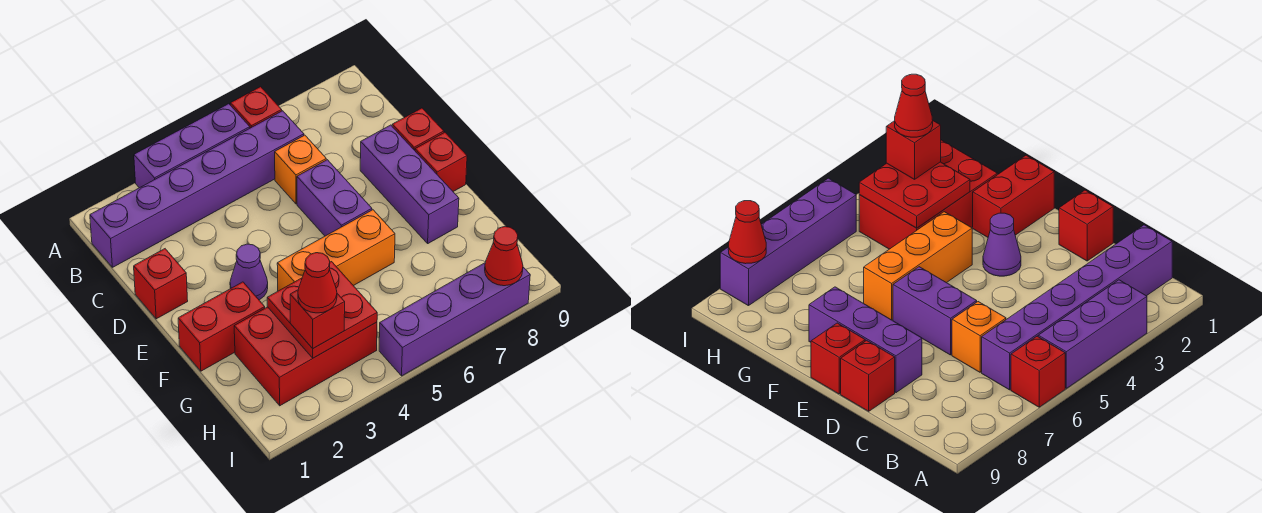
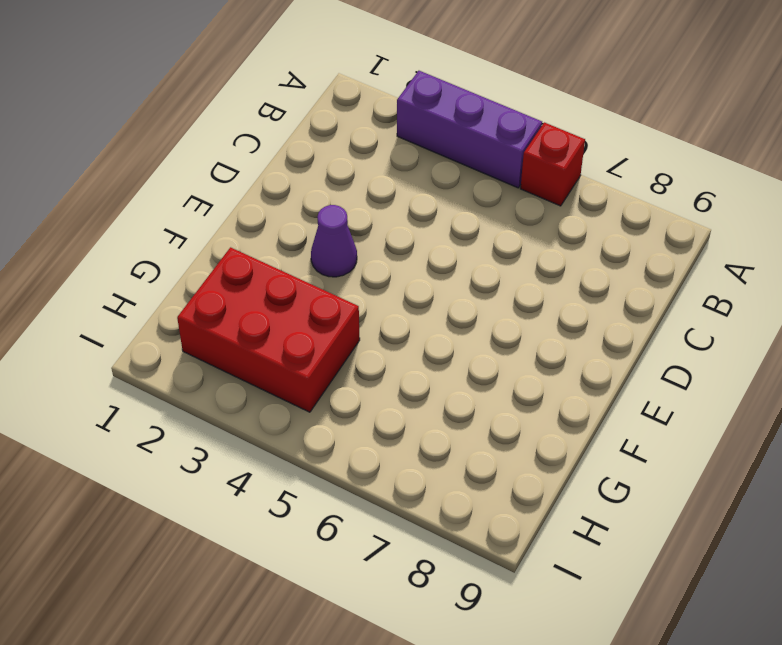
none -> purple brick B1:B6 level 1
none -> orange brick C6 level 1
none -> red brick D1 level 1

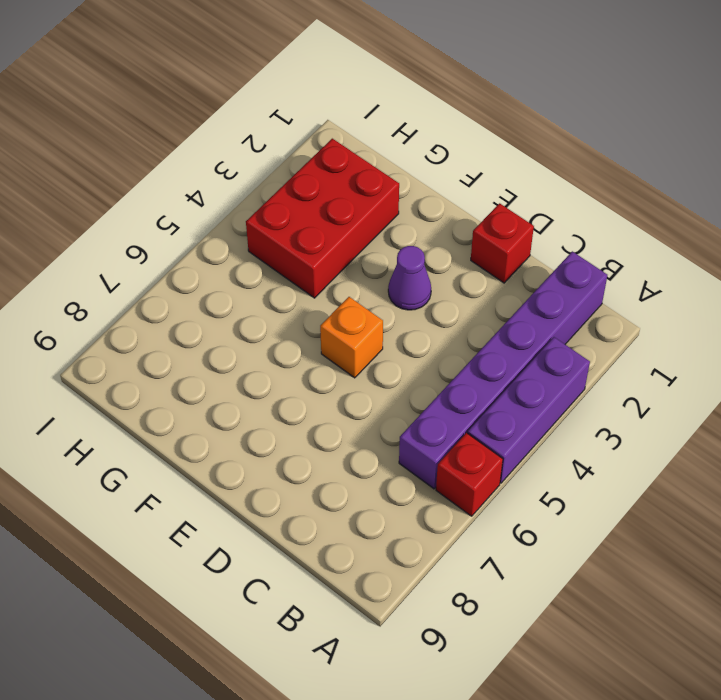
orange brick E5 level 1 -> orange brick C6 level 1
none -> purple brick D6:E6 level 1
none -> purple brick D8:F8 level 1
none -> red brick D9 level 1

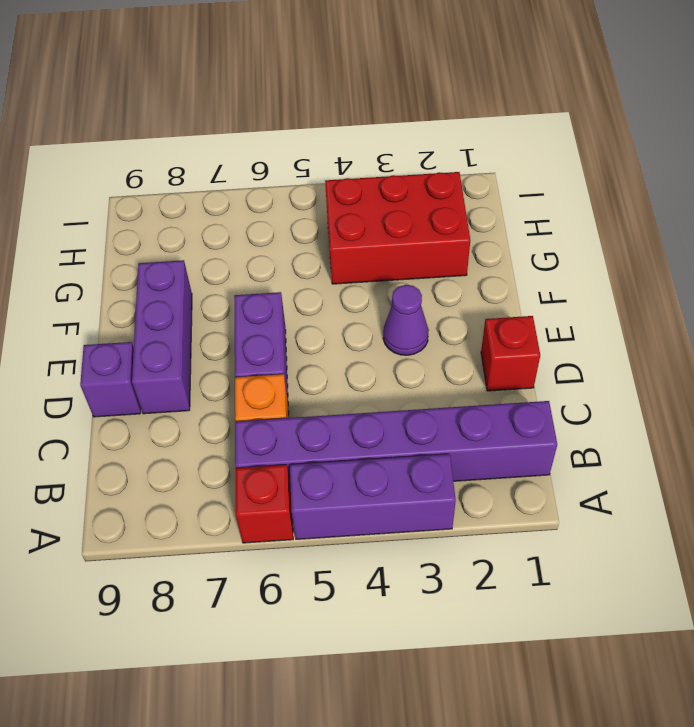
purple brick D9 level 1 -> red brick D9 level 1
none -> red brick E9 level 1
none -> red brick F1:F2 level 1
none -> orange brick F4:F6 level 1

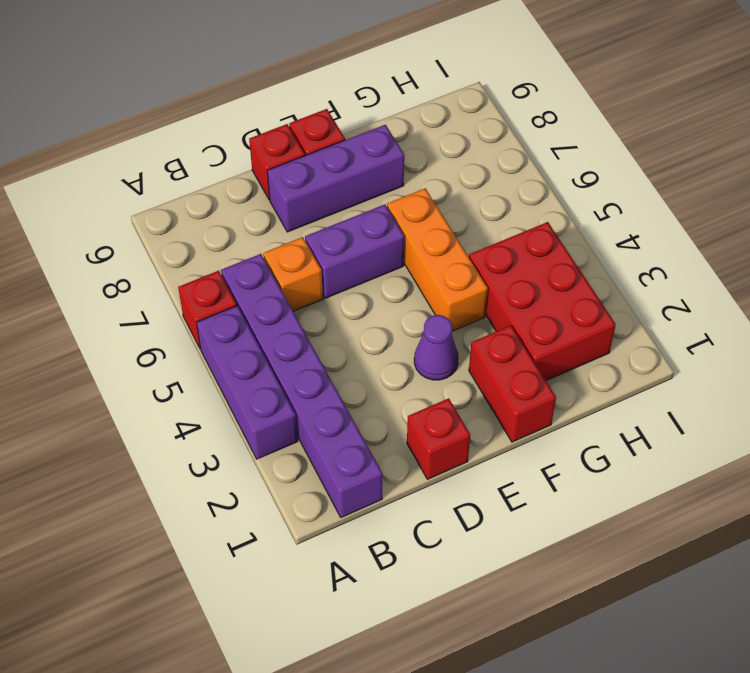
none -> purple brick I5:I8 level 1
none -> red plate G3:H4 level 2
none -> red cone I8 level 2

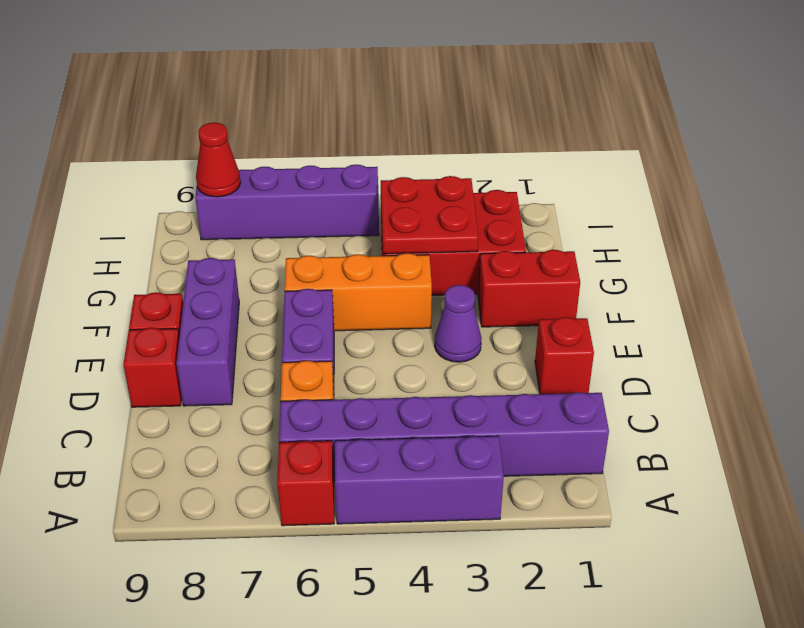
none -> red brick H3 level 3
none -> red cone H3 level 4

